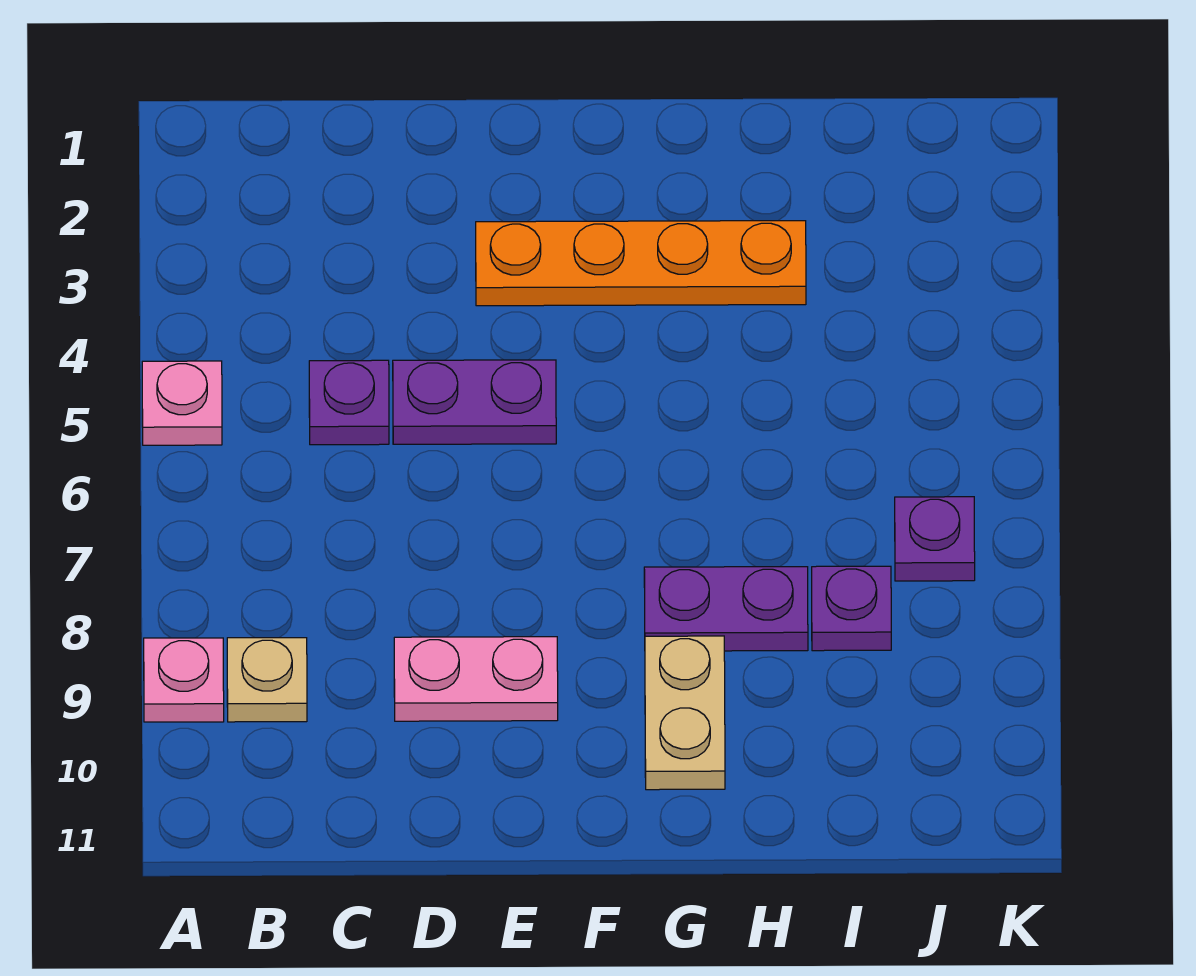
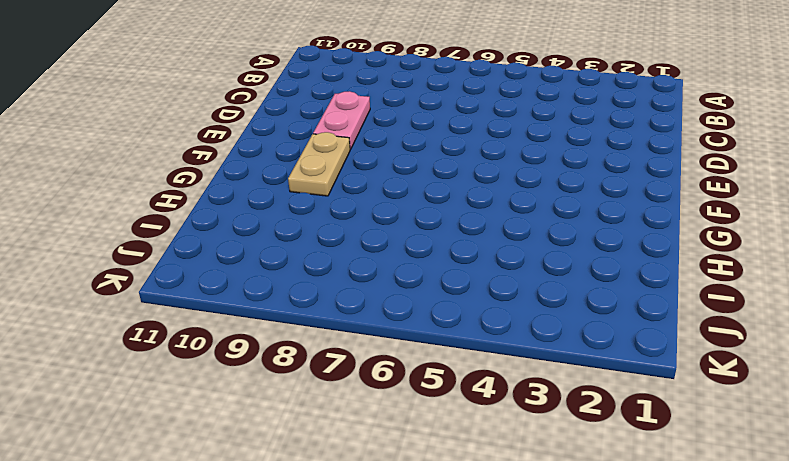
tan plate F9:G9 level 1 -> tan plate G9:G10 level 1
none -> pink plate A5 level 1
none -> pink plate A9 level 1

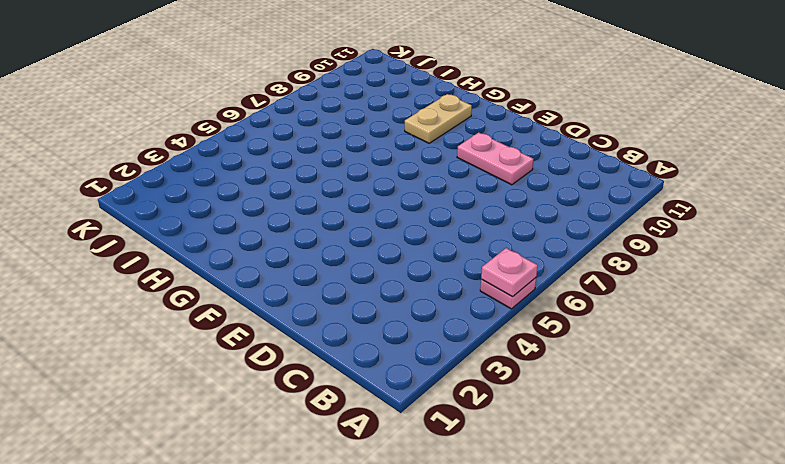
pink plate A5 level 2 -> pink plate A9 level 1
none -> tan plate B9 level 1
none -> purple plate C5 level 1

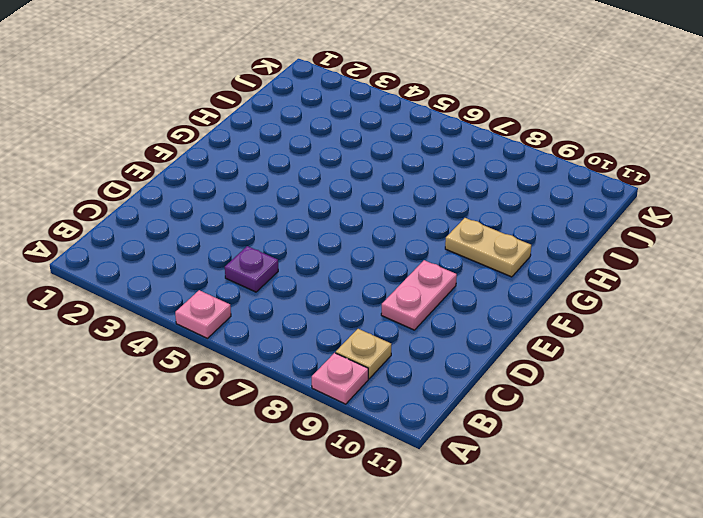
none -> purple plate D5:E5 level 1
none -> orange plate E3:H3 level 1

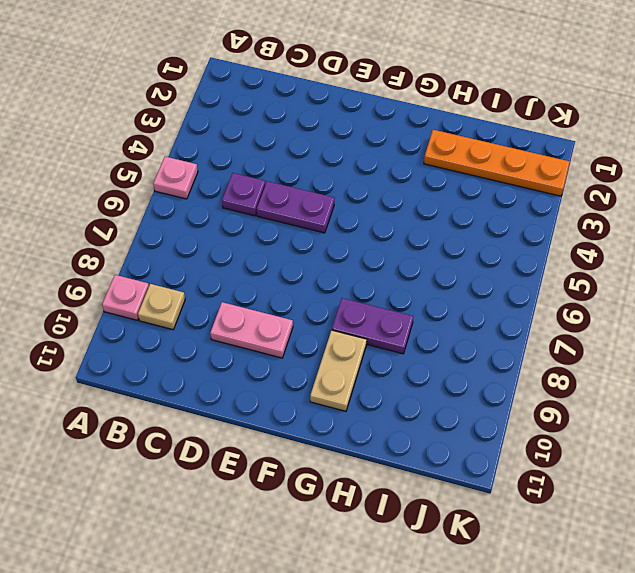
orange plate H2:K2 level 1 -> orange plate E3:H3 level 1
none -> purple plate I8 level 1
none -> purple plate J7 level 1

